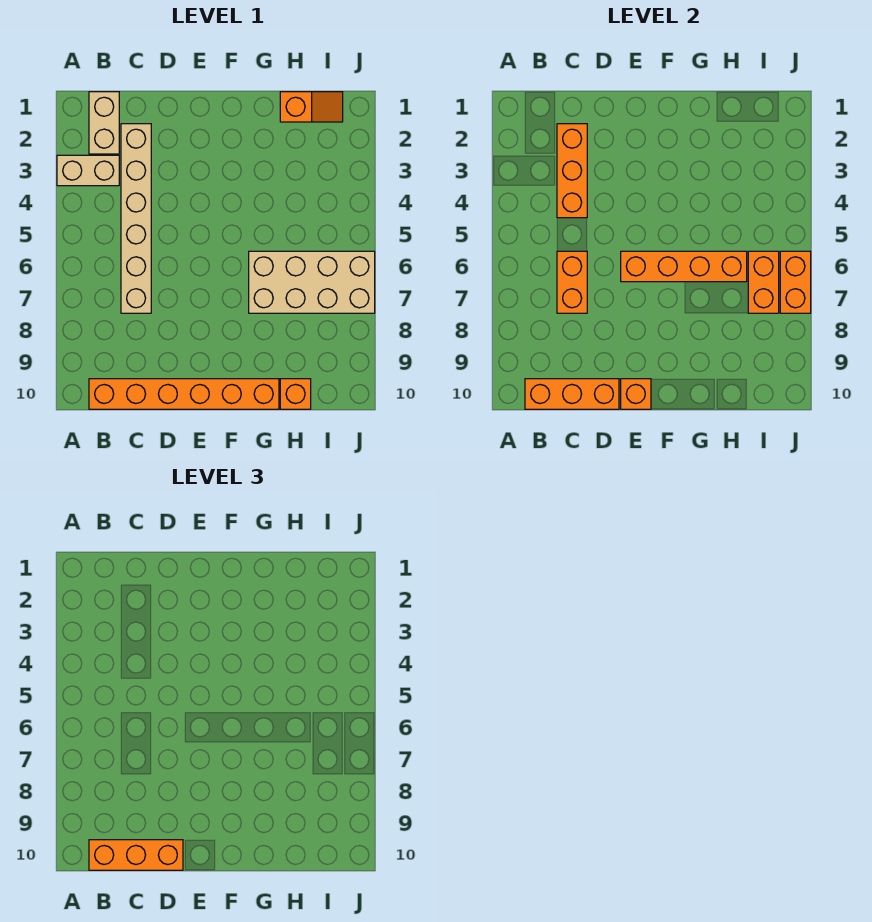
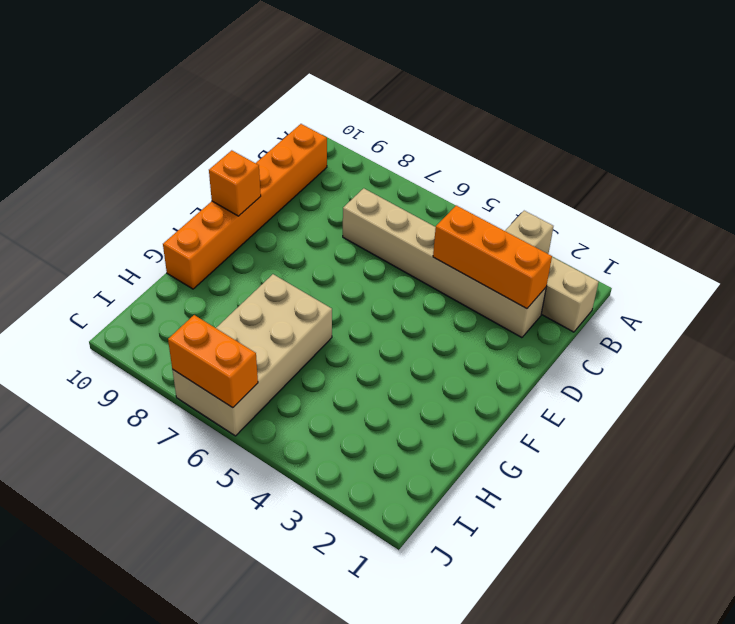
none -> orange slope H1:I1 level 1 top H
none -> orange brick H10 level 1
none -> orange brick B10:D10 level 2

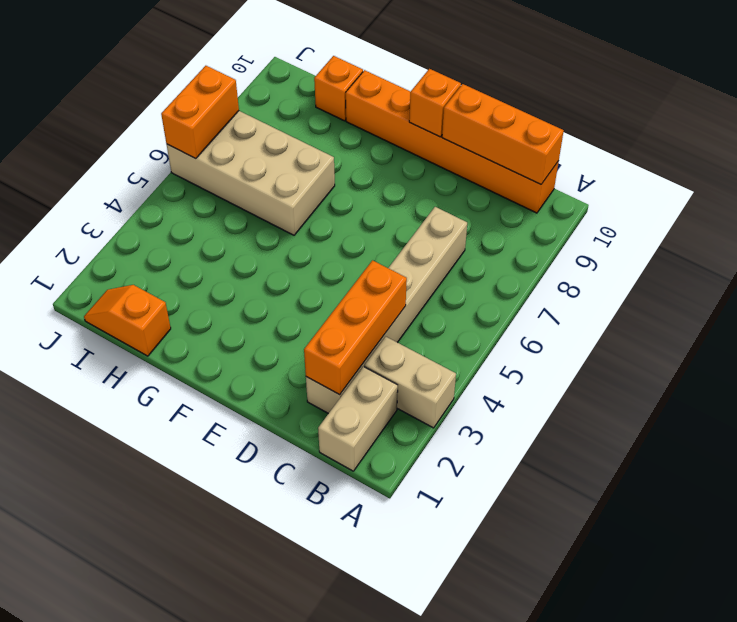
none -> orange brick C6:C7 level 2
none -> orange brick E6:H6 level 2
none -> orange brick I6:I7 level 2

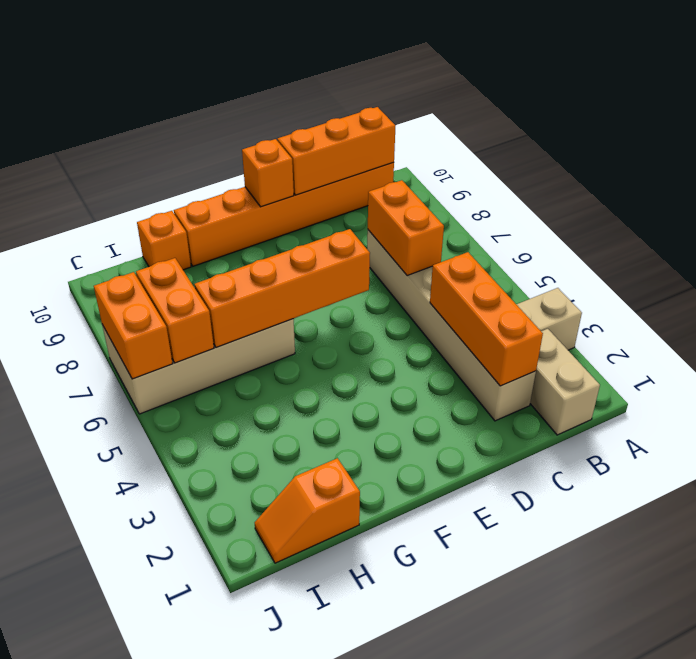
none -> orange brick B10:D10 level 3

